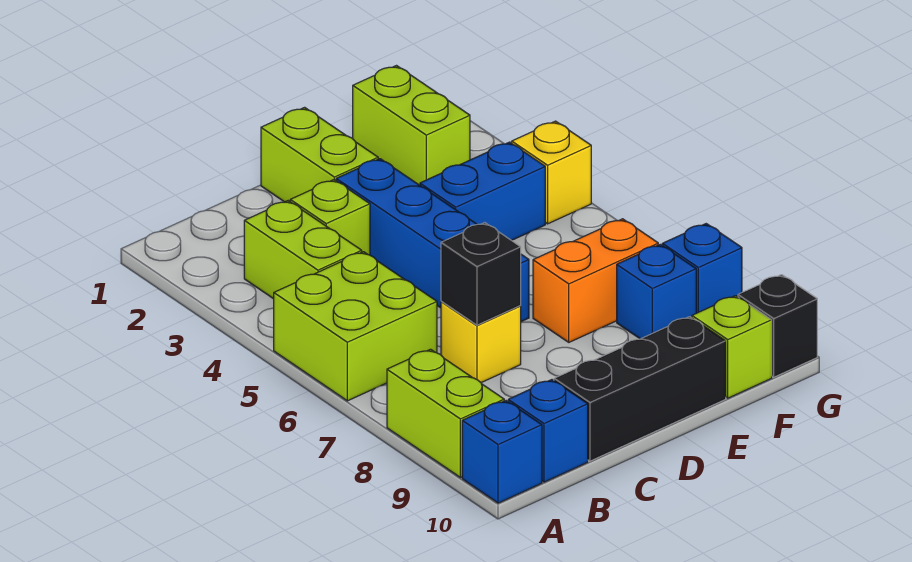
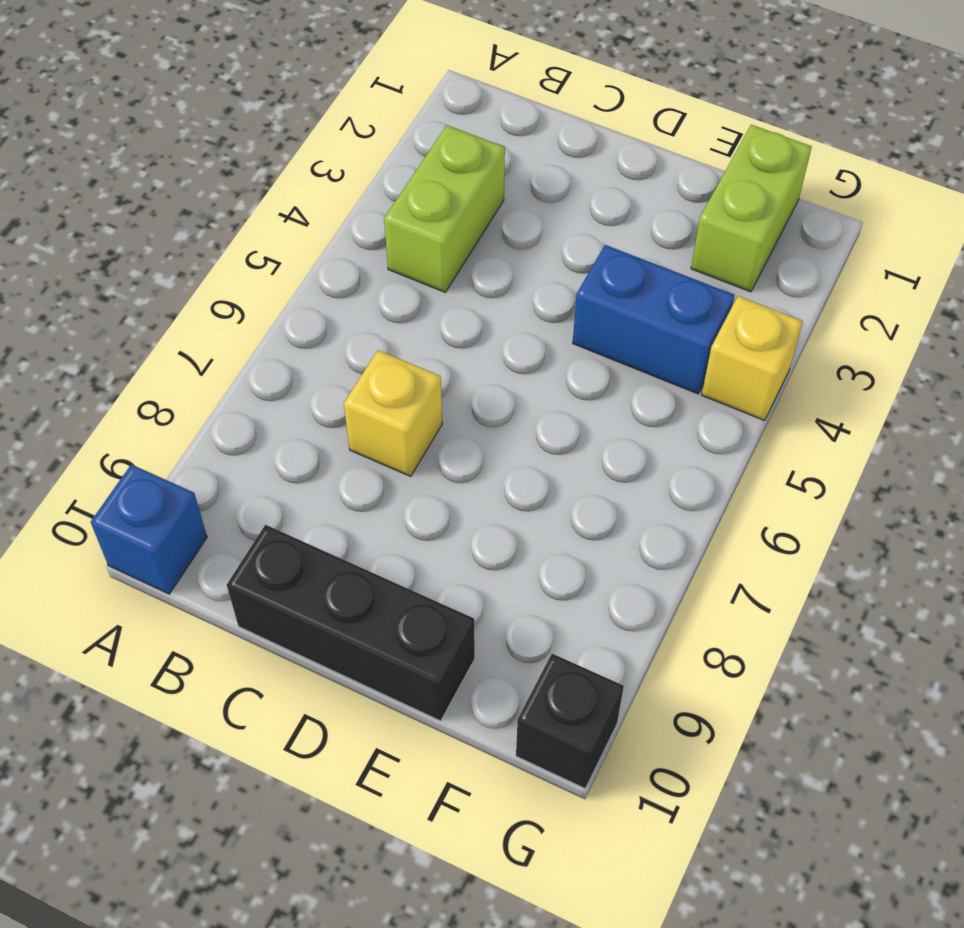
none -> lime brick A5:B6 level 1
none -> lime brick A8:A9 level 1
none -> blue brick B10 level 1

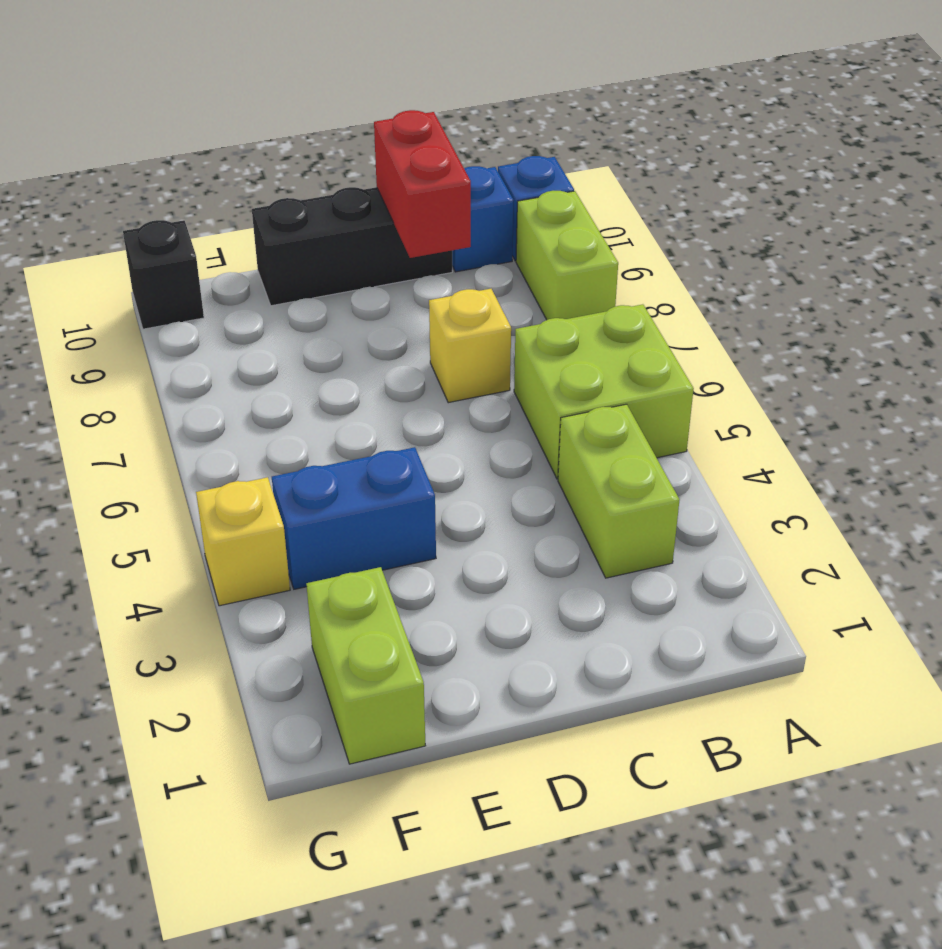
red brick C9:C10 level 2 -> none
none -> lime brick C3 level 1
none -> lime brick D1:D2 level 1
none -> blue brick D3:D6 level 1

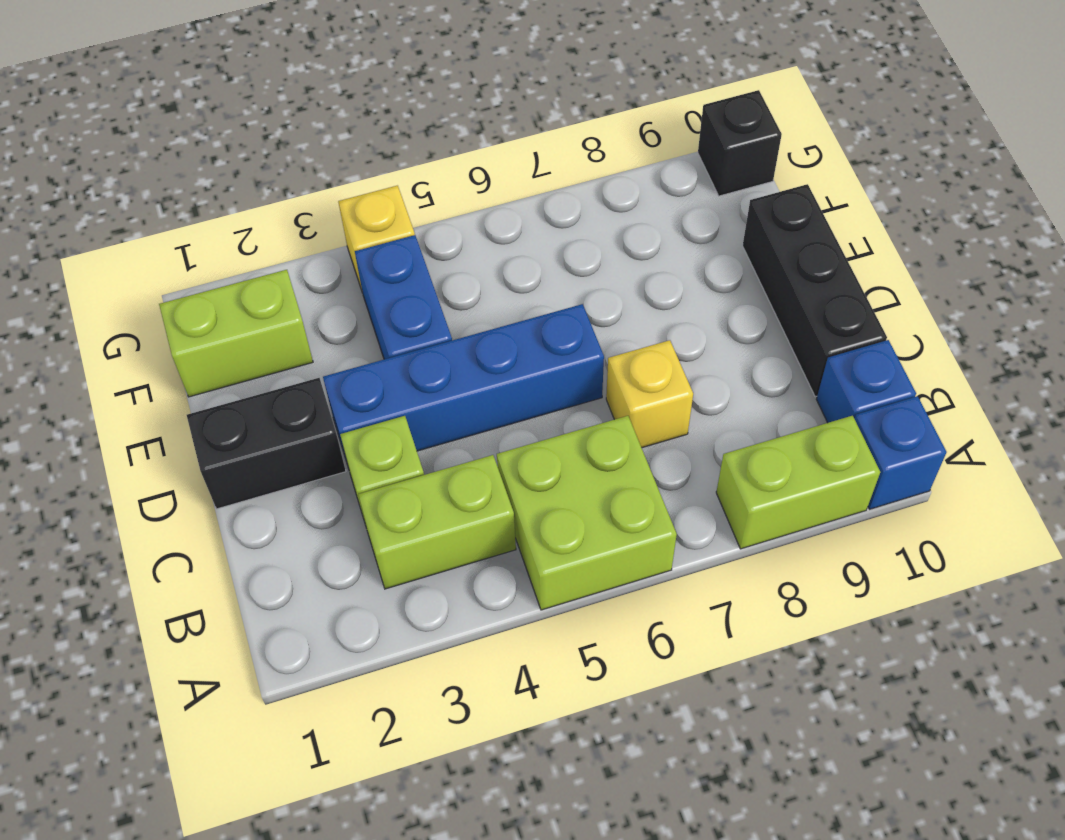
black brick D1:D2 level 1 -> lime brick D1:D2 level 1
none -> orange brick E7:F7 level 1
none -> blue brick F8 level 1
none -> lime brick F10 level 1

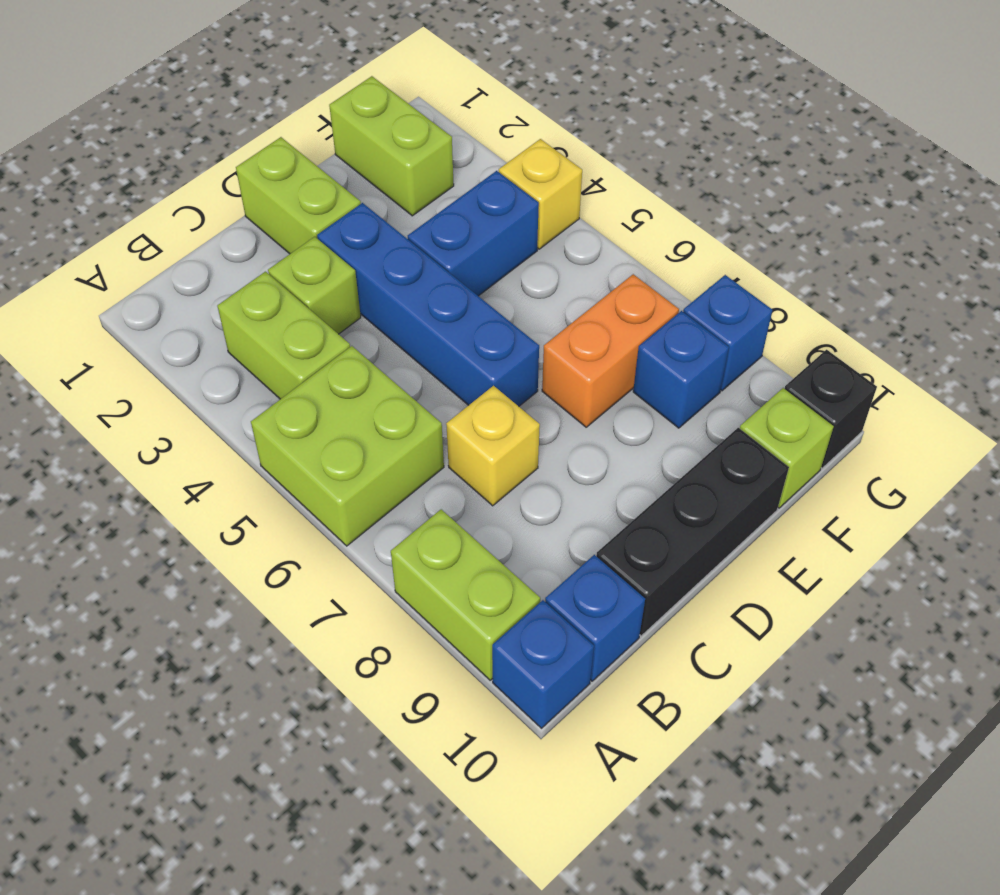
none -> black brick C7 level 2

